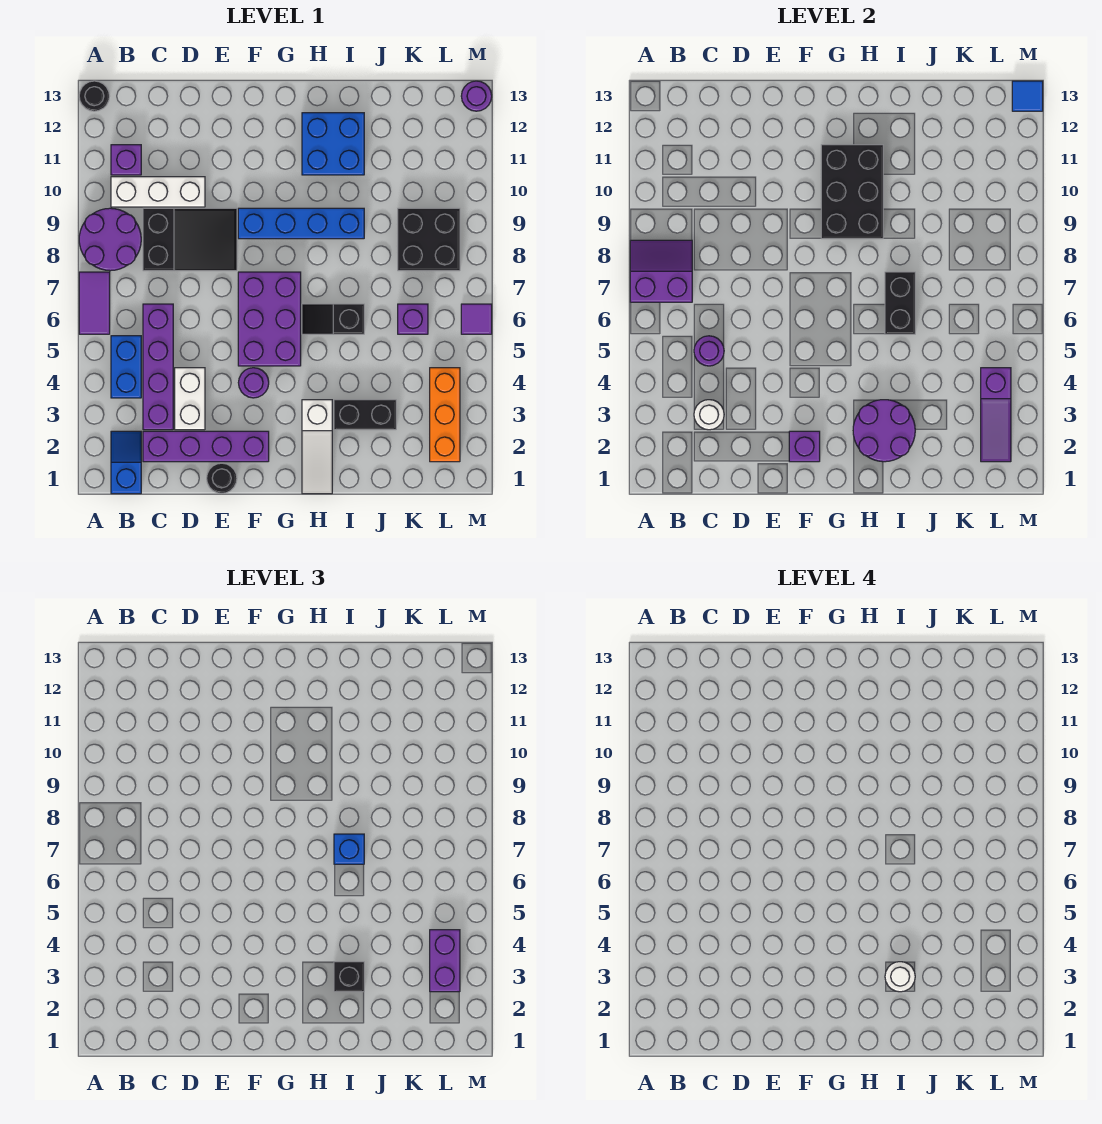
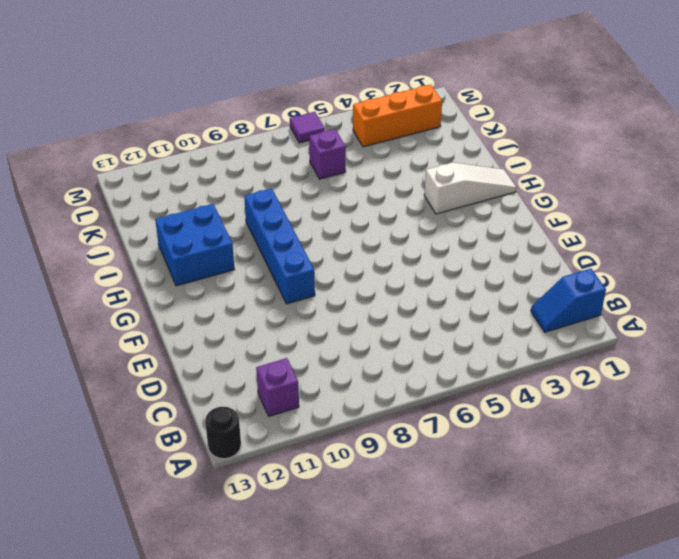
none -> purple tile A6:A7 level 1
none -> purple round brick A8:B9 level 1
none -> blue brick B4:B5 level 1
none -> white brick B10:D10 level 1

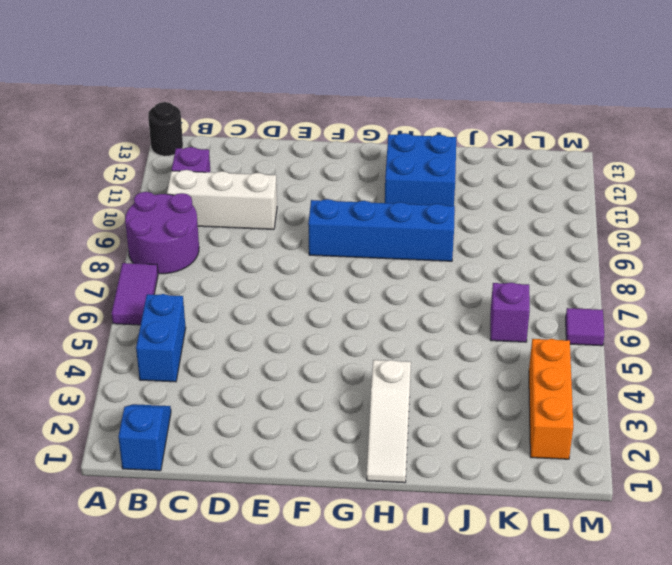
none -> purple brick C2:F2 level 1
none -> purple brick C3:C6 level 1
none -> black slope C8:E9 level 1 top C
none -> white brick D3:D4 level 1

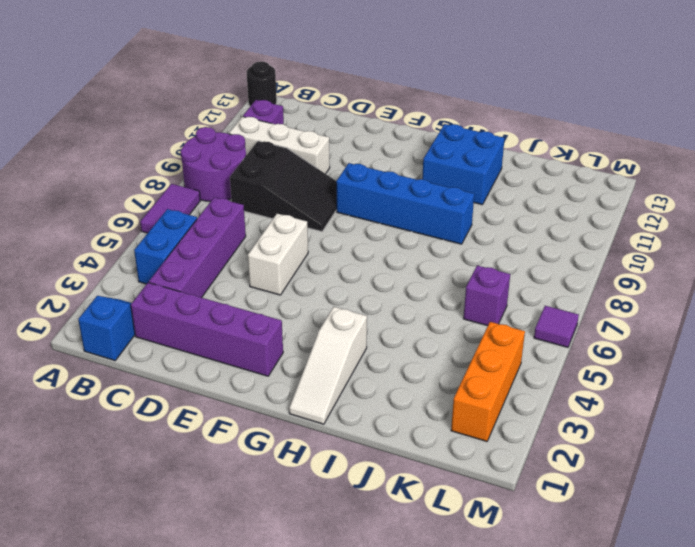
white brick E5:E6 level 1 -> white brick D3:D4 level 1
none -> black round brick E1 level 1
none -> purple round brick F4 level 1
none -> purple brick F5:G7 level 1
none -> black slope H6:I6 level 1 top I

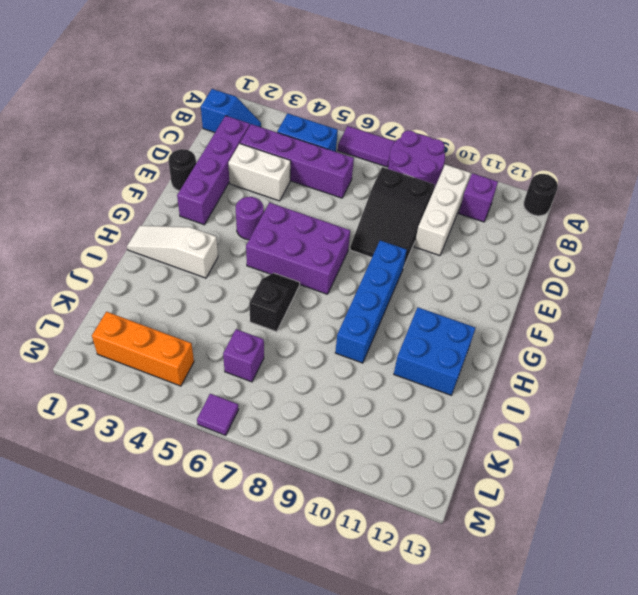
none -> black brick I3:J3 level 1
none -> black brick K8:L9 level 1
none -> purple round brick M13 level 1
none -> purple slope A7:B8 level 2 top 7

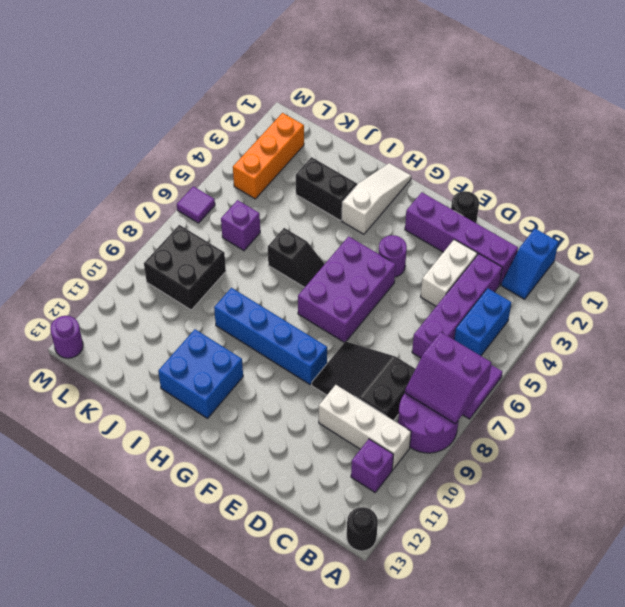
none -> white round brick C3 level 2
none -> purple round brick C5 level 2
none -> purple brick F2 level 2
none -> black brick G9:H11 level 2

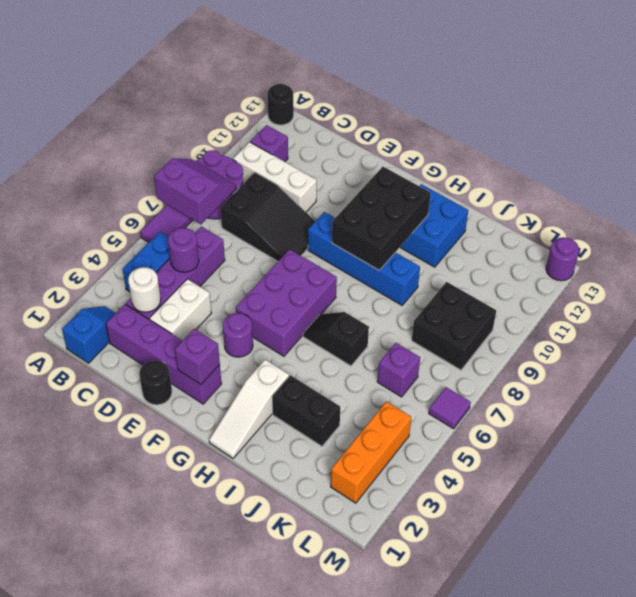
none -> purple round brick H2:I3 level 2
none -> black brick I6:I7 level 2
none -> purple slope L2:L4 level 2 top 4
none -> blue tile M13 level 2

